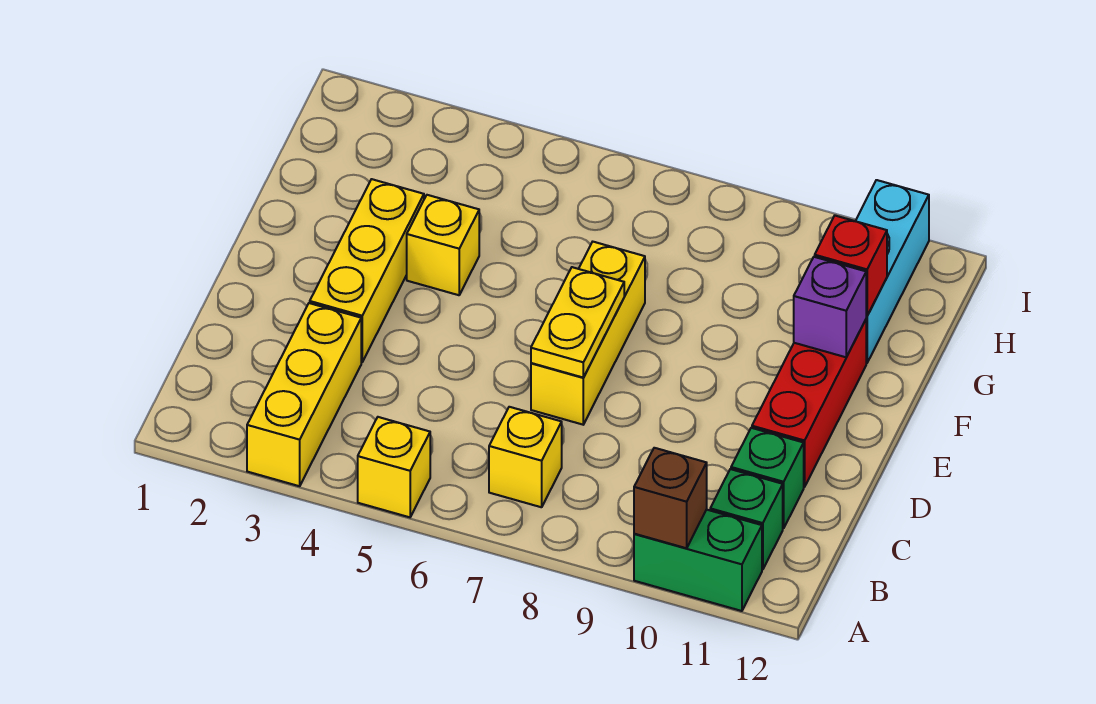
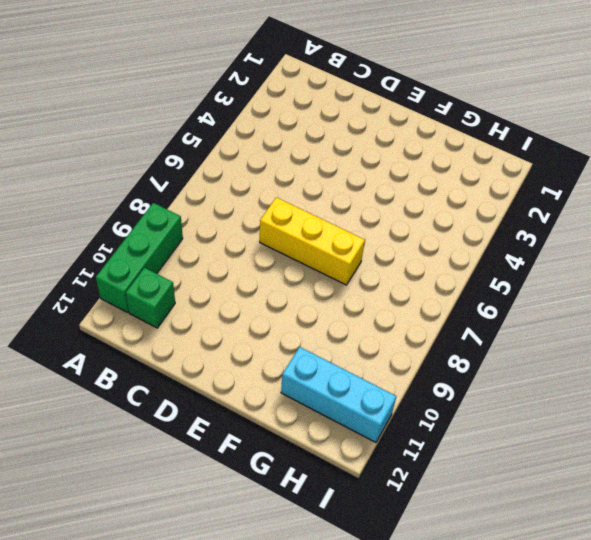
green brick A9:A11 level 1 -> green brick A10:A11 level 1
none -> yellow brick A3:C3 level 1
none -> yellow brick A5 level 1
none -> yellow brick B7 level 1

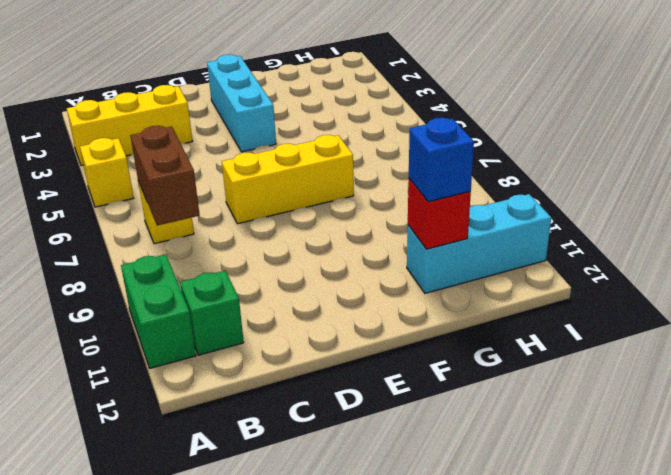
brown brick B7:B8 level 2 -> none
cyan brick E2:E4 level 1 -> yellow brick D3:F3 level 1
blue brick G11 level 3 -> none
none -> green brick C11 level 1
none -> red brick D11:F11 level 1
none -> yellow brick F4 level 1

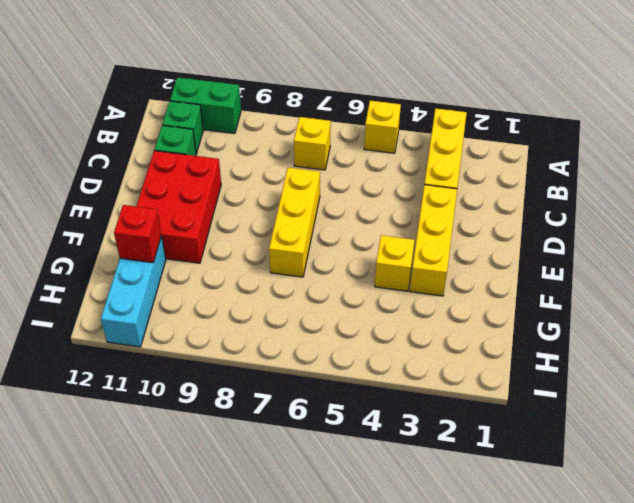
red brick D10:F11 level 1 -> red brick D11:F11 level 1
none -> brown brick A10 level 2
none -> yellow plate D7:E7 level 2
none -> purple brick F11 level 2

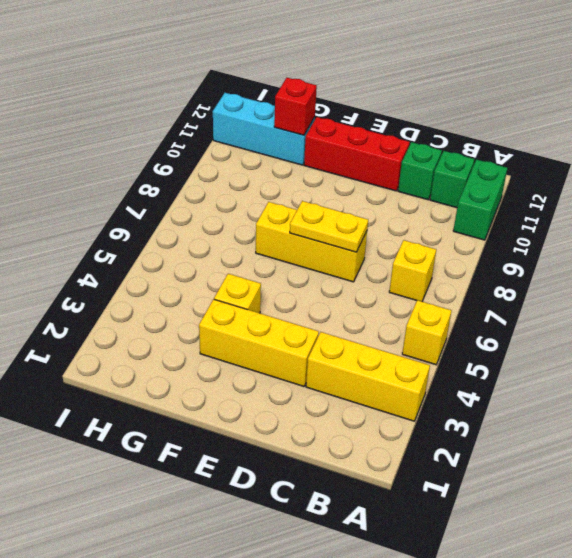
none -> brown brick A10 level 2
none -> purple brick F11 level 2

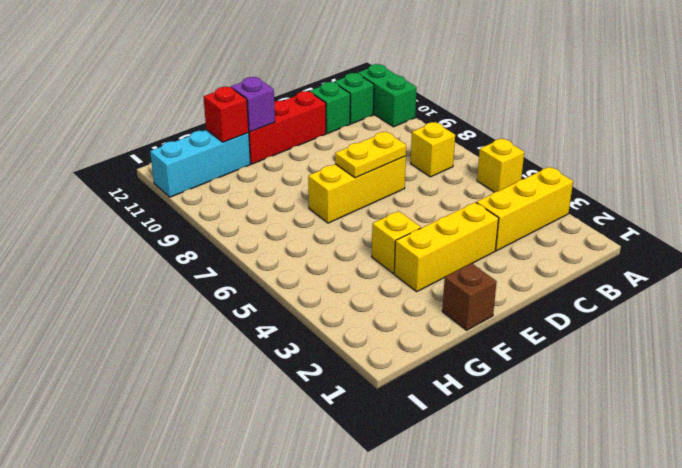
brown brick F1 level 1 -> brown brick A10 level 2

